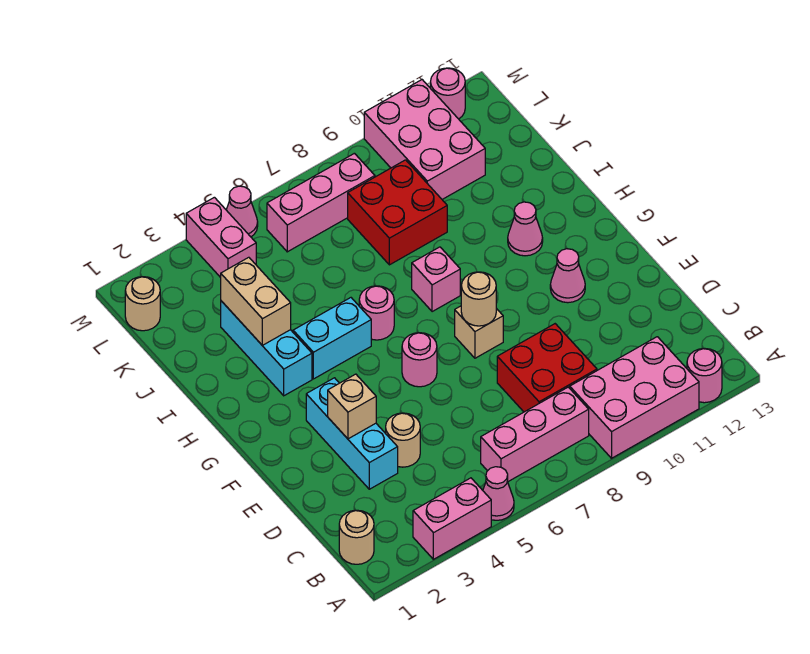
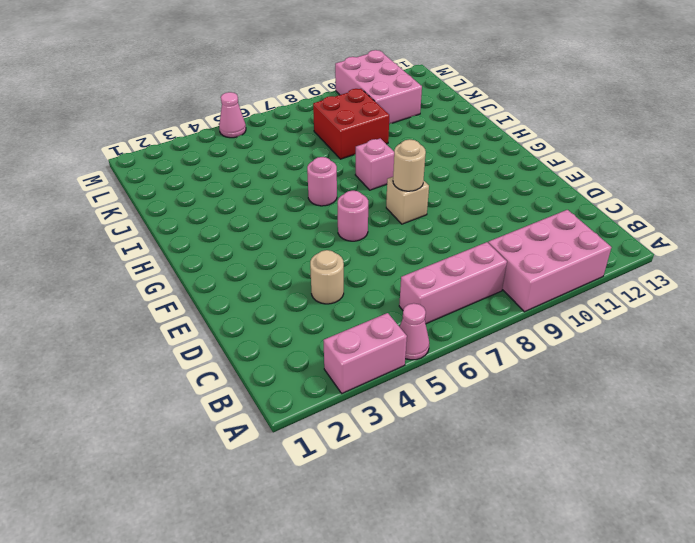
none -> pink round brick A12 level 1
none -> tan round brick B1 level 1
none -> red brick C8:D9 level 1

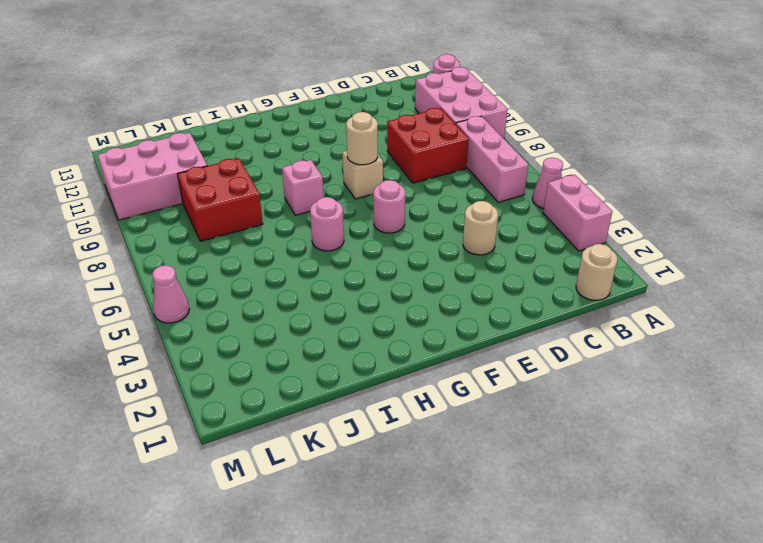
none -> cyan brick D3:F3 level 1
none -> pink cone F11 level 1
none -> cyan brick H3:J3 level 1

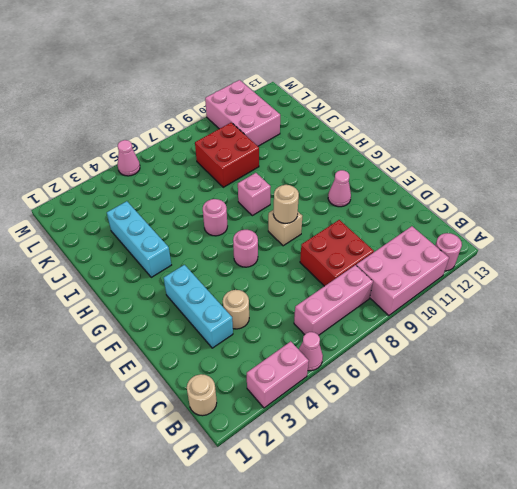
none -> cyan brick H4:H5 level 1
none -> pink cone H11 level 1
none -> tan round brick L1 level 1

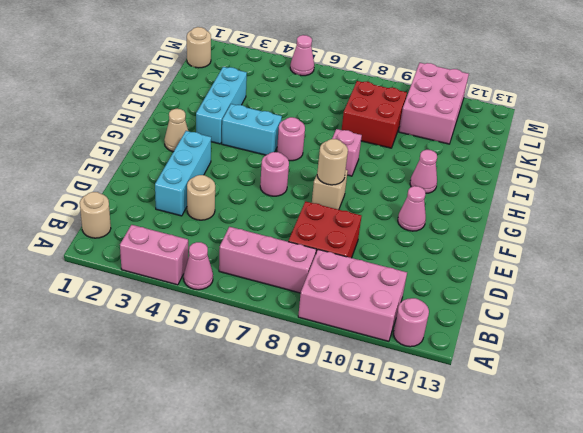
tan cone G2 level 1 -> none
none -> pink brick L4:M4 level 1
none -> pink brick L6:L8 level 1
none -> pink round brick M12 level 1

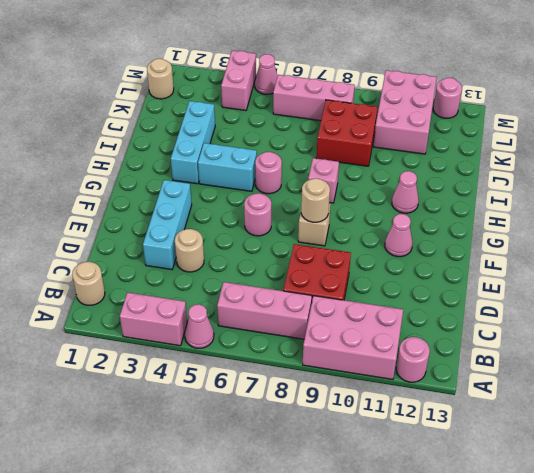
none -> tan brick E3 level 2
none -> tan brick I3:J3 level 2

